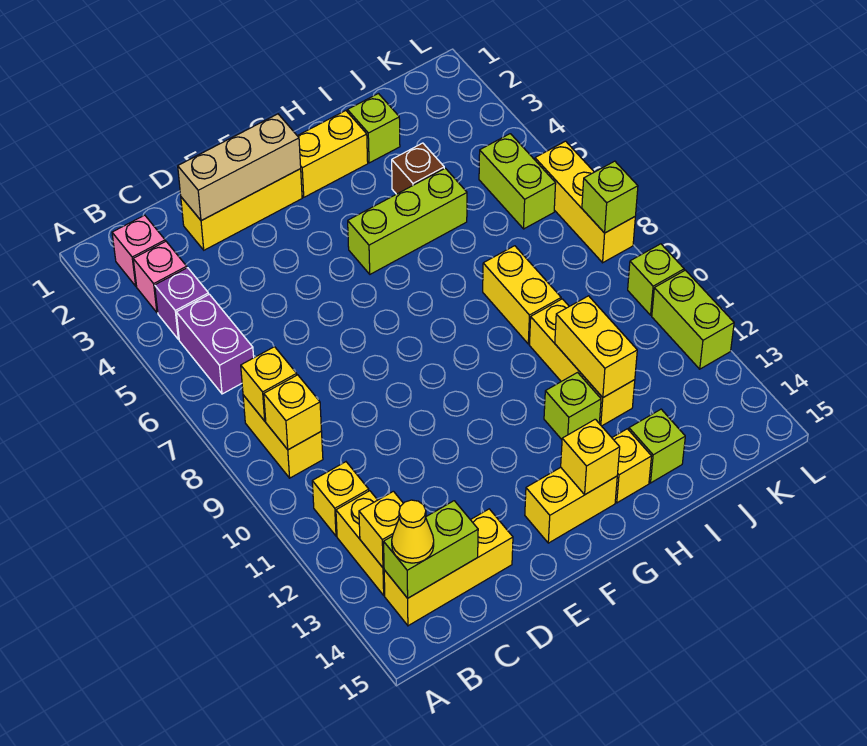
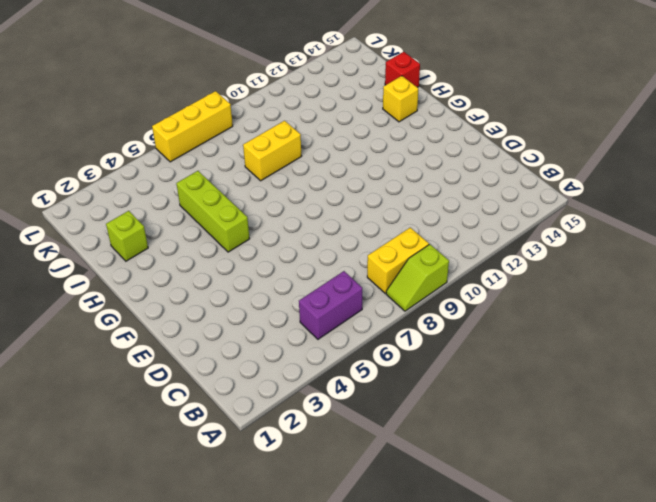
lime slope A8:A9 level 1 top 9 -> none
red brick I15 level 1 -> none
none -> pink brick B2 level 1
none -> pink brick B3 level 1
none -> purple brick B4 level 1
none -> yellow brick B11 level 1

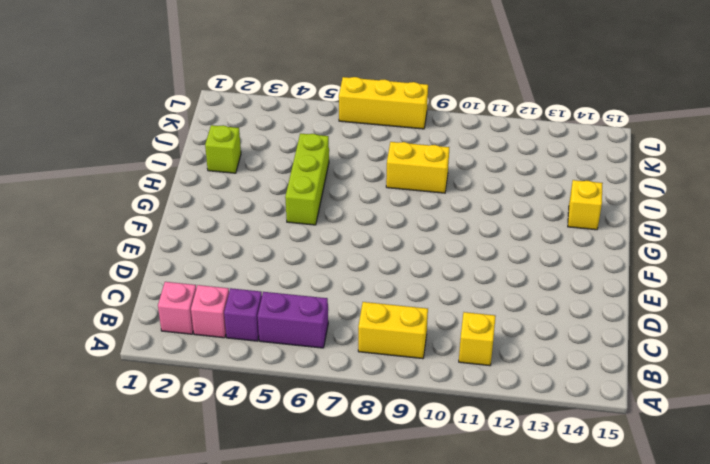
none -> yellow brick B12:B13 level 1
none -> yellow brick B14:D14 level 1
none -> yellow brick D2:F2 level 1
none -> yellow brick F14:G14 level 1

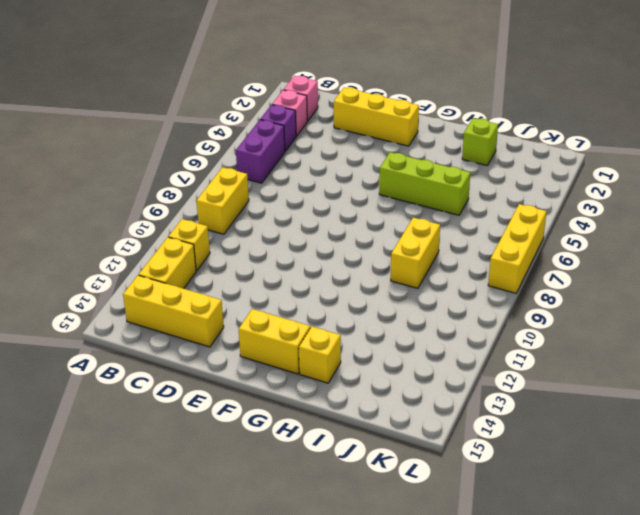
none -> yellow brick G2:H2 level 1
none -> lime brick H12 level 1
none -> brown brick I4 level 1
none -> yellow brick I10:I12 level 1

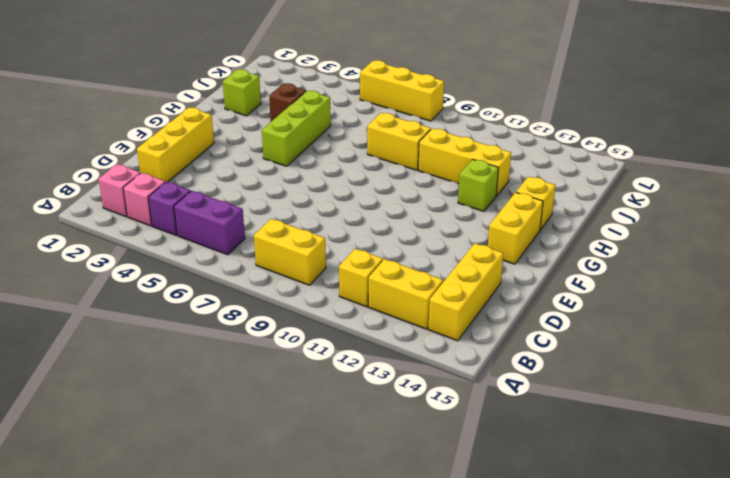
none -> yellow brick G2:H2 level 1
none -> lime brick I14 level 1
none -> lime brick K5:K6 level 1
none -> lime brick L10 level 1

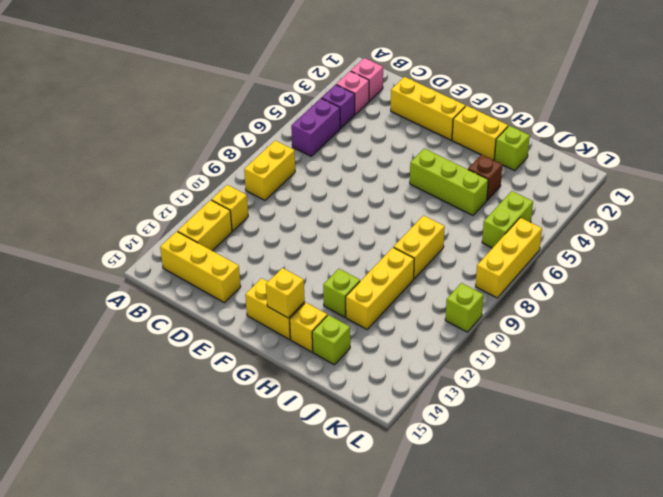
none -> lime brick L11:L12 level 1
none -> yellow brick B8 level 2
none -> yellow brick B9 level 2
none -> yellow brick B13 level 2

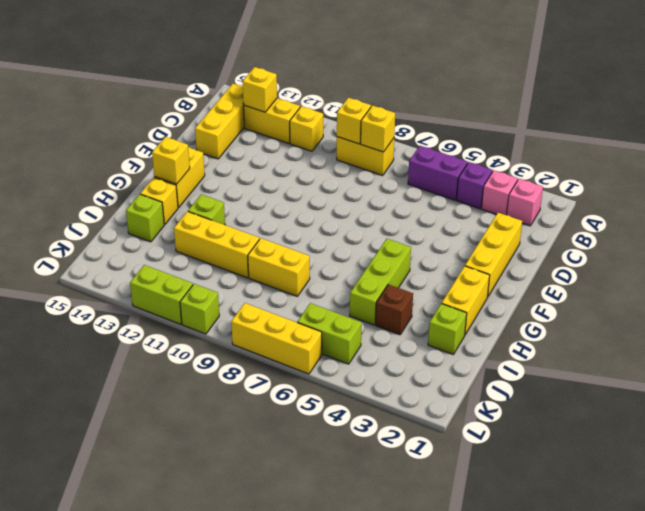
none -> lime brick B14:C14 level 2
none -> tan brick D2:F2 level 2
none -> yellow brick I11:I12 level 2
none -> lime brick L8 level 2

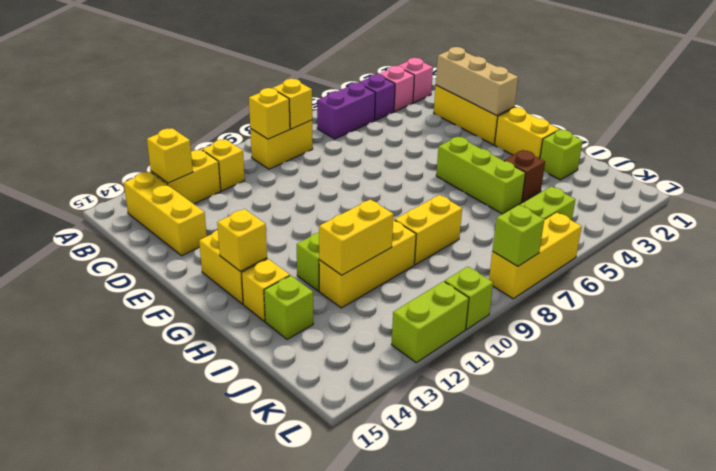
none -> lime brick B14:C14 level 2
none -> yellow cone B14 level 3

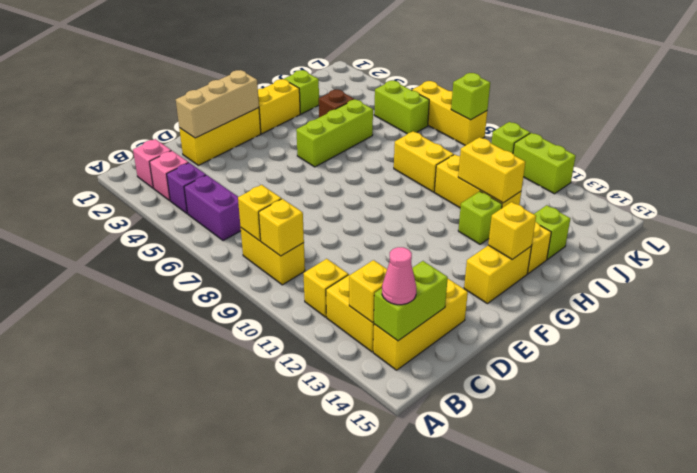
pink cone B14 level 3 -> yellow cone B14 level 3

